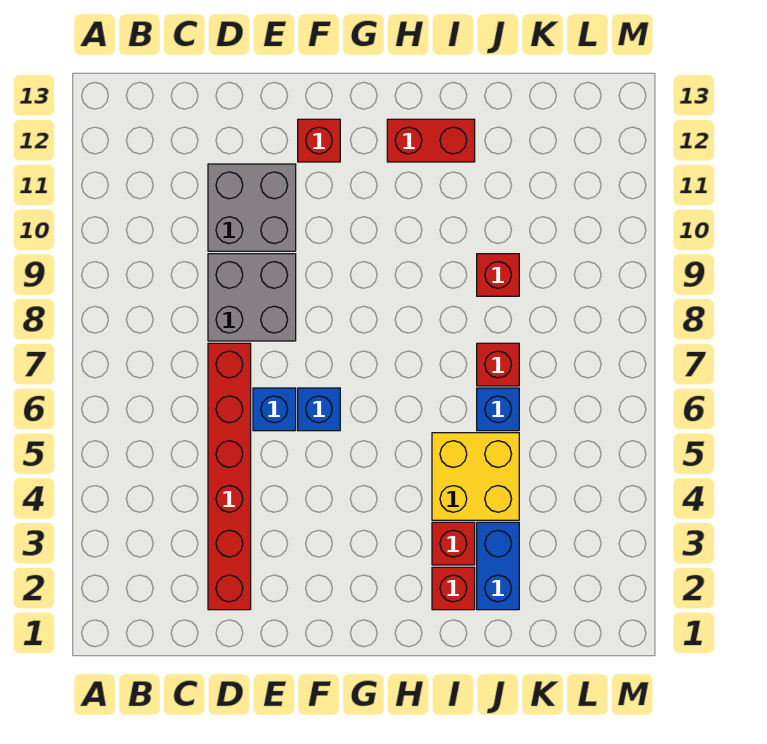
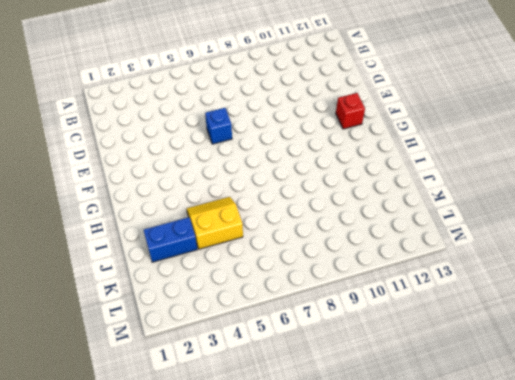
yellow slope I4:J5 level 1 top J -> yellow brick I4:J5 level 1
none -> red brick D2:D7 level 1
none -> grey brick D8:E9 level 1
none -> grey brick D10:E11 level 1

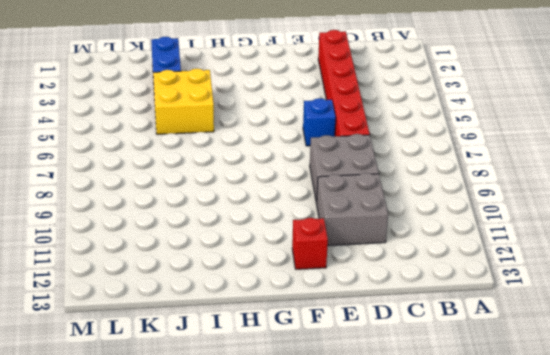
none -> blue brick F6 level 1
none -> red brick H12:I12 level 1
none -> red brick I2 level 1

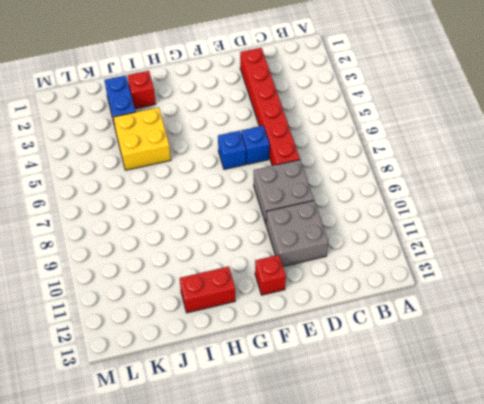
none -> red brick I3 level 1
none -> blue brick J6 level 1
none -> red brick J7 level 1

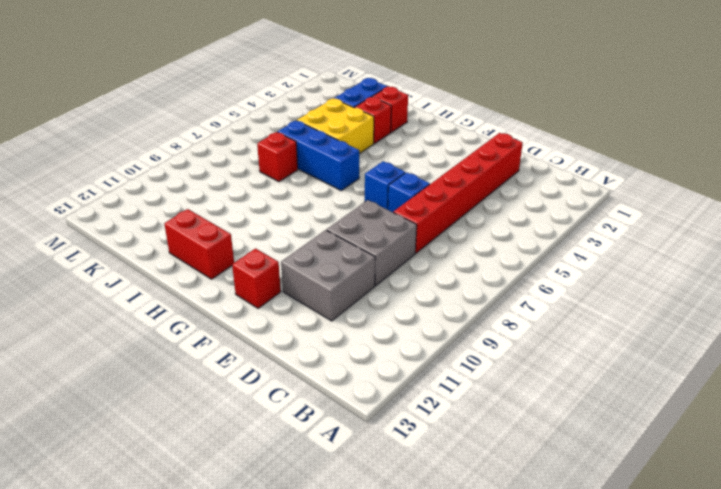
blue brick H6:J6 level 1 -> blue brick J6 level 1
none -> red brick J9 level 1

